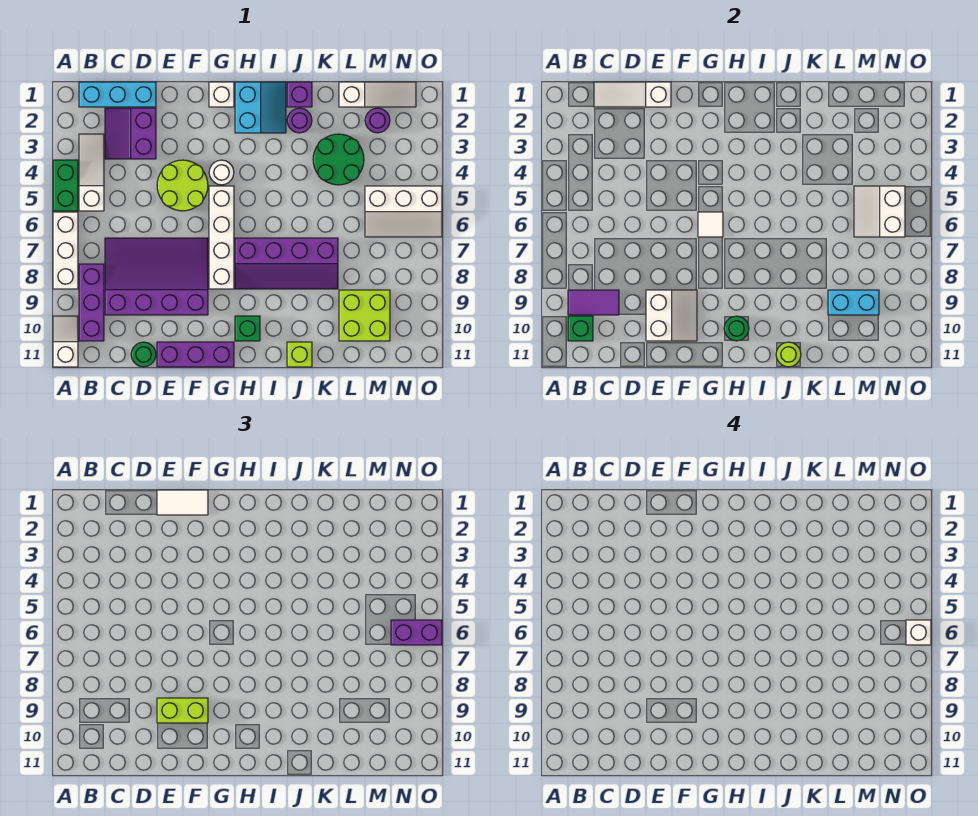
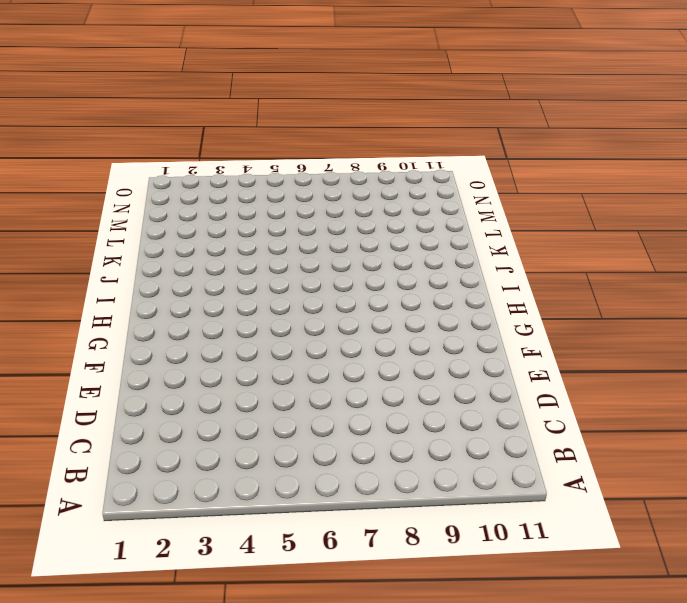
none -> green brick A4:A5 level 1
none -> white brick A6:A8 level 1
none -> white slope A10:A11 level 1 top 11
none -> cyan brick B1:D1 level 1

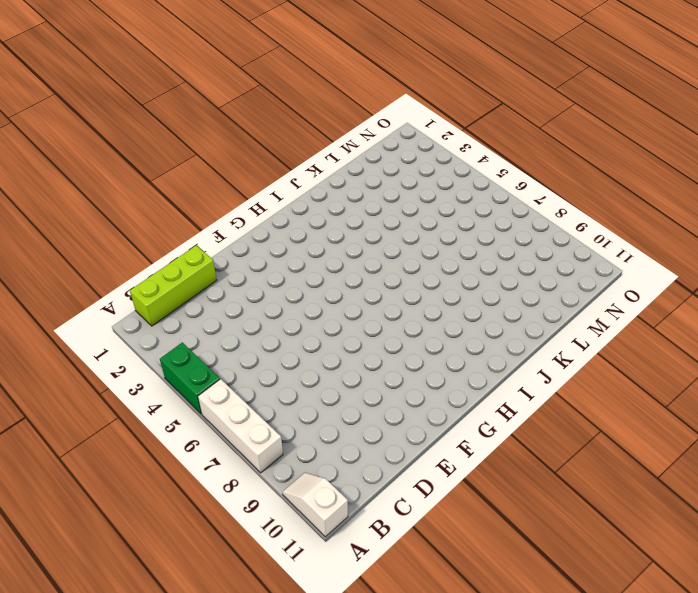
lime brick B1:D1 level 1 -> cyan brick B1:D1 level 1
none -> white slope B3:B5 level 1 top 5
none -> purple brick B8:B10 level 1
none -> purple slope C2:D3 level 1 top D
none -> purple slope C7:F9 level 1 top 9

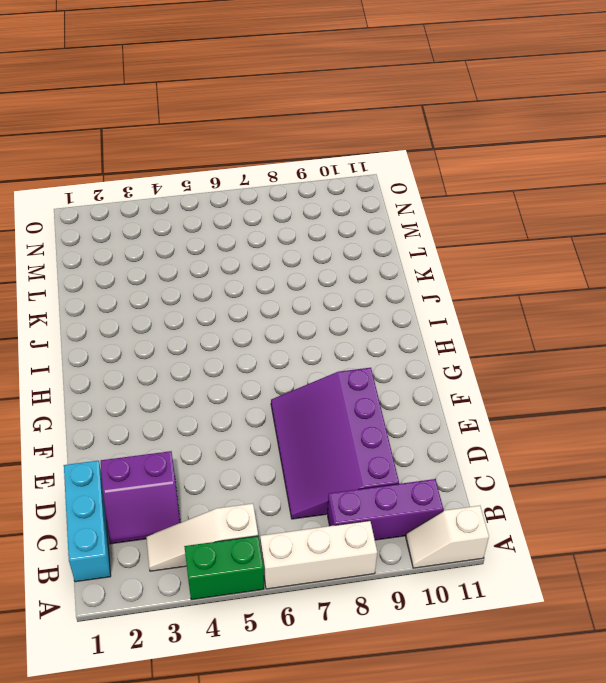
none -> green round brick D11 level 1
none -> lime round brick E4:F5 level 1
none -> purple brick E11:G11 level 1
none -> white brick G1 level 1

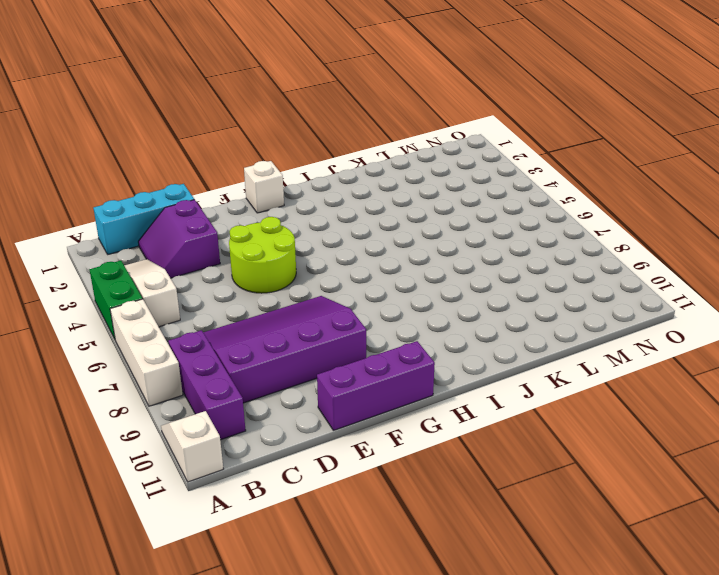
none -> green round brick D11 level 1
none -> white round brick G4 level 1
none -> white brick G5:G8 level 1
none -> cyan slope H1:I2 level 1 top H

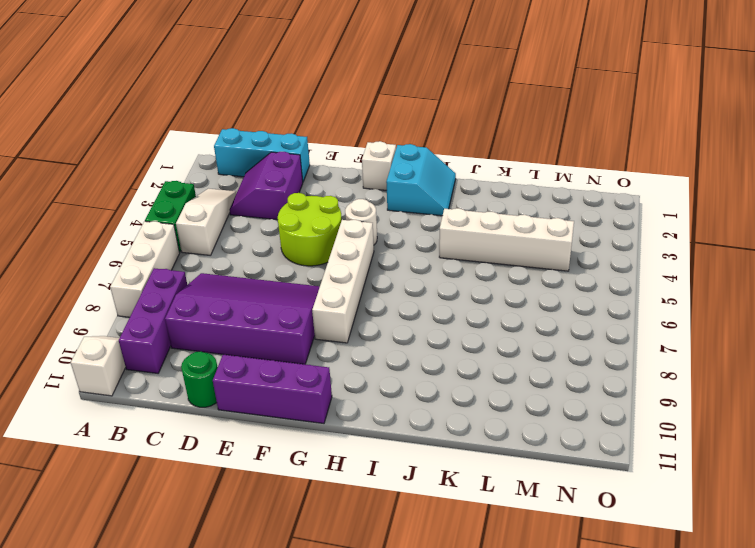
white brick J4:M4 level 1 -> green round brick K3:L4 level 1
none -> purple slope H7:K8 level 1 top 7
none -> green brick H10 level 1
none -> purple brick J1 level 1
none -> purple round brick J2 level 1

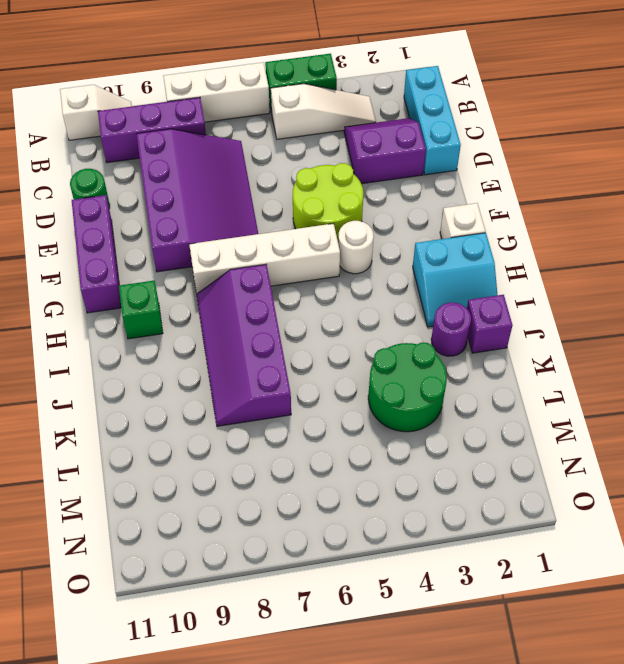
none -> lime brick J11 level 1
none -> white slope L1:N1 level 1 top L
none -> lime brick L9:M10 level 1
none -> purple round brick M2 level 1

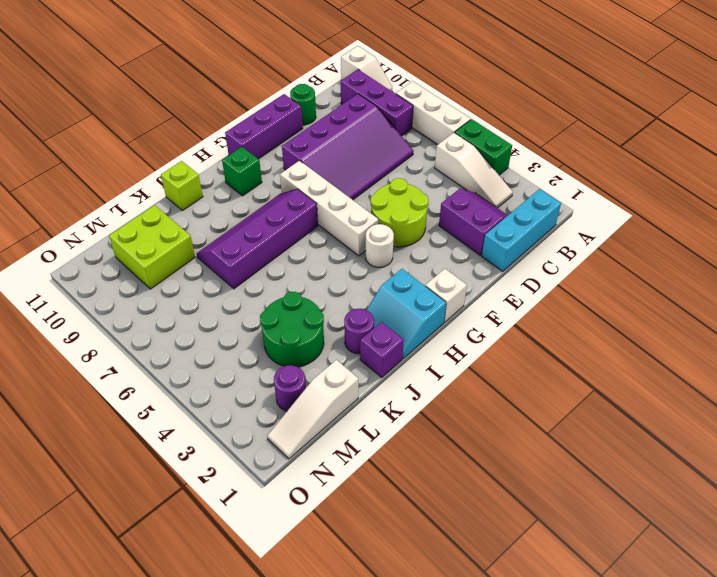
none -> white slope M5:O6 level 1 top 5
none -> purple tile B9:C9 level 2
none -> green brick B10 level 2
none -> white slope C1:E1 level 2 top E

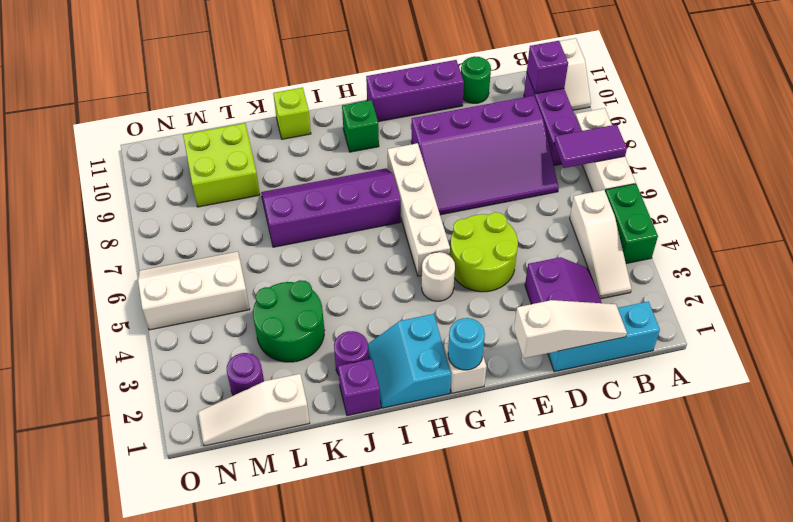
purple tile A7:B7 level 2 -> purple tile B9:C9 level 2
purple brick B10 level 2 -> green brick B10 level 2
cyan round brick G1 level 2 -> none
none -> white slope E9:F10 level 2 top E
none -> white tile G6 level 2
none -> green round brick H10 level 2
none -> lime round brick J11 level 2

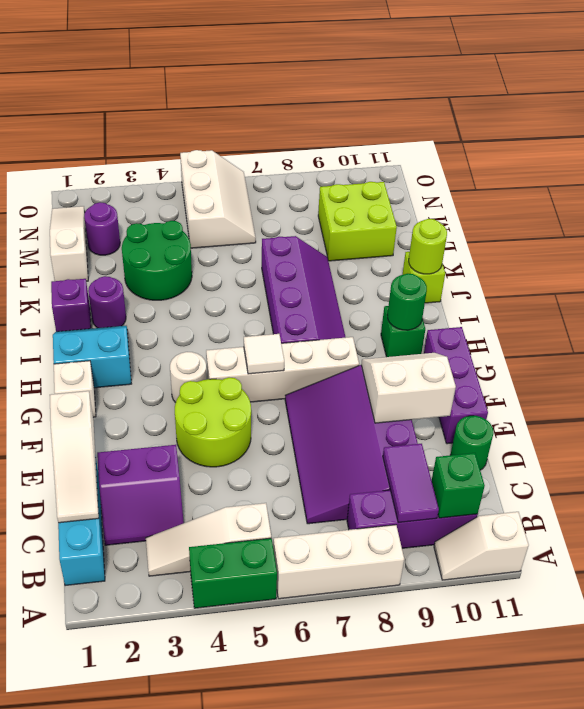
none -> cyan brick L9:M9 level 2
none -> white slope M5:N6 level 2 top N
none -> white tile E1:F1 level 3
none -> lime brick E9:F9 level 3

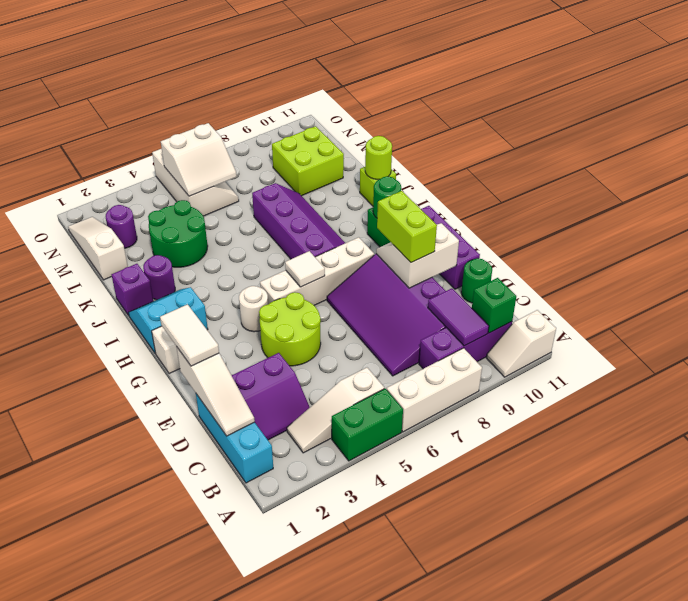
none -> cyan brick L9:M9 level 2
none -> purple brick N6:O6 level 3
none -> white brick O6 level 4

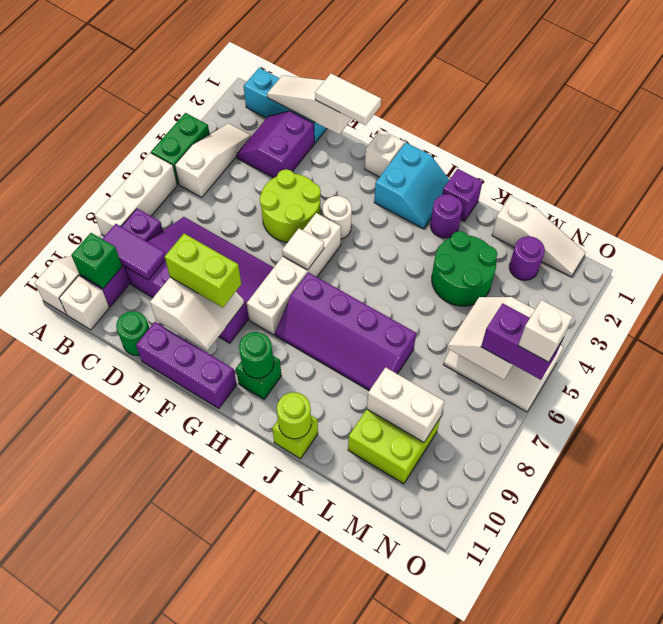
white brick B11 level 1 -> none
white brick L9:M9 level 2 -> cyan brick L9:M9 level 2

